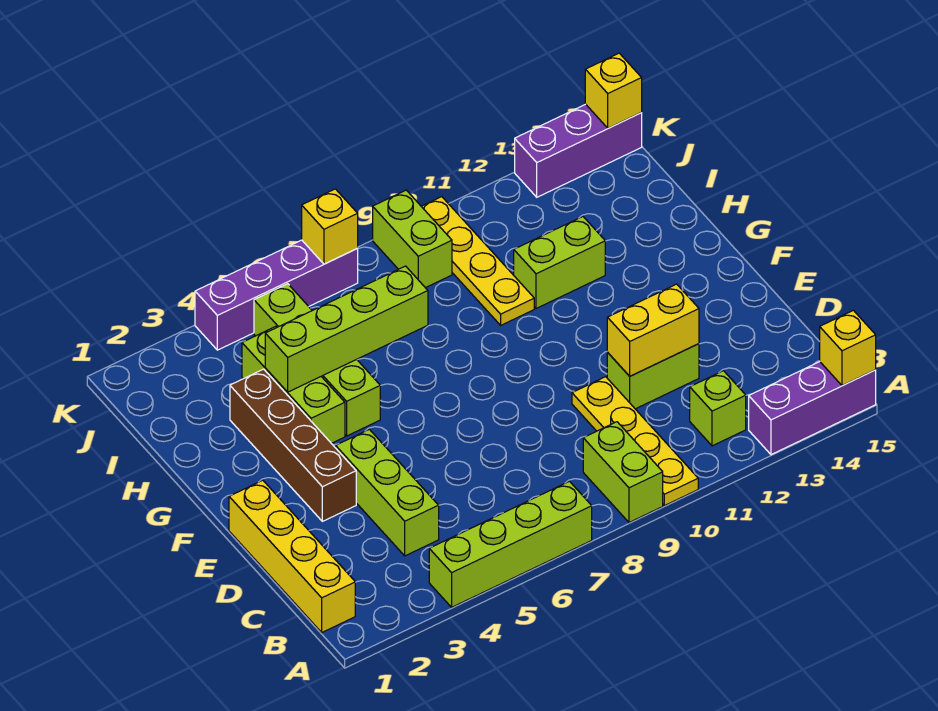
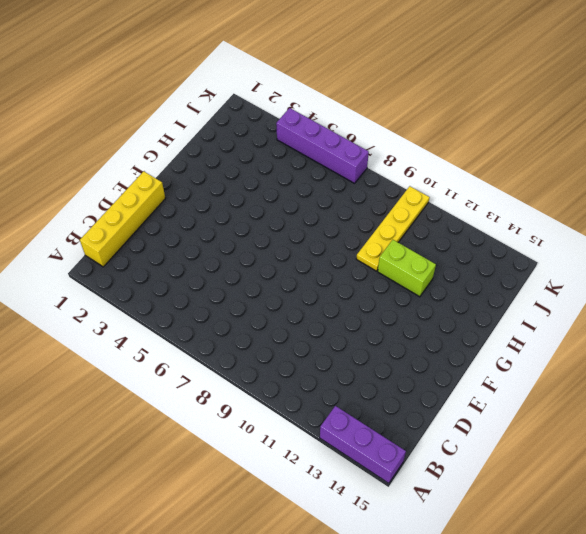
none -> lime brick A4:A7 level 1
none -> lime brick A9:B9 level 1
none -> yellow plate A10:D10 level 1

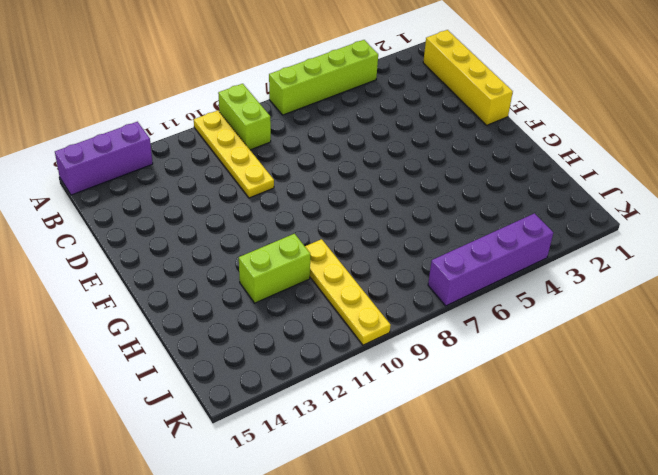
none -> lime brick B12 level 1
none -> lime brick C4:E4 level 1
none -> lime brick D11:D12 level 1

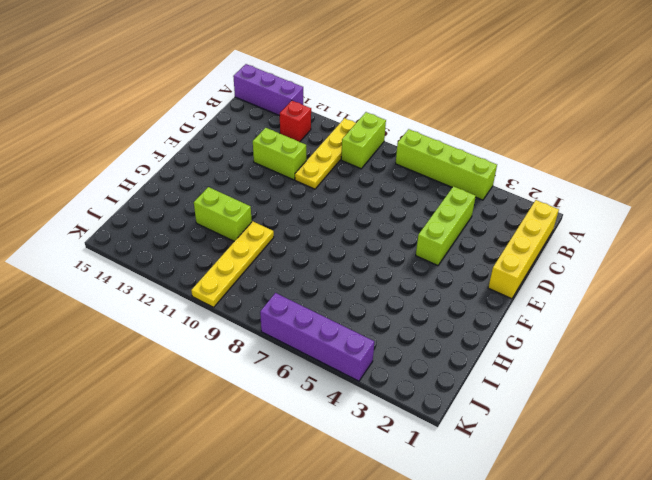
red brick B12 level 1 -> lime brick B12 level 1
none -> brown brick E3:H3 level 1
none -> lime brick G4:I4 level 1
none -> lime brick G5:J5 level 1

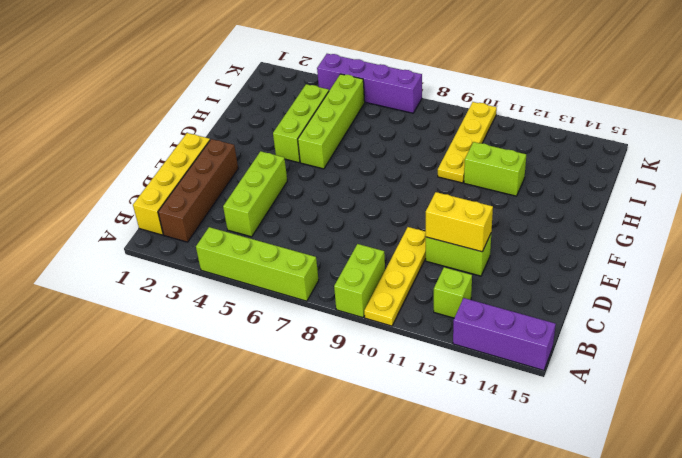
brown brick B2:E2 level 1 -> brown brick E3:H3 level 1
none -> lime brick J9:K9 level 1
none -> purple brick K13:K15 level 1
none -> yellow brick A15 level 2

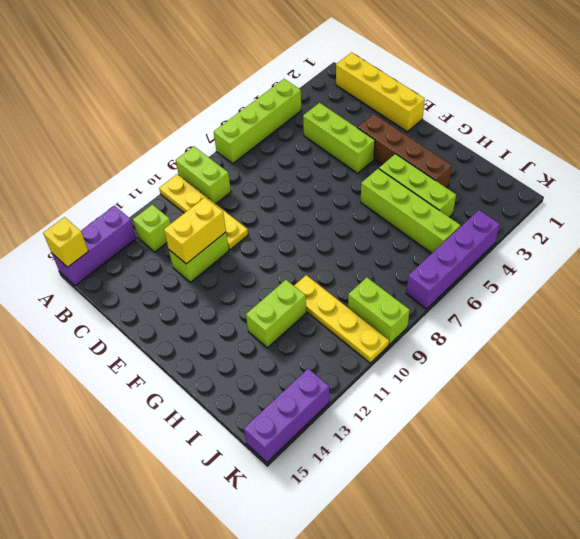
none -> lime brick H4:H7 level 2
none -> yellow brick K7 level 2
none -> yellow brick K15 level 2

